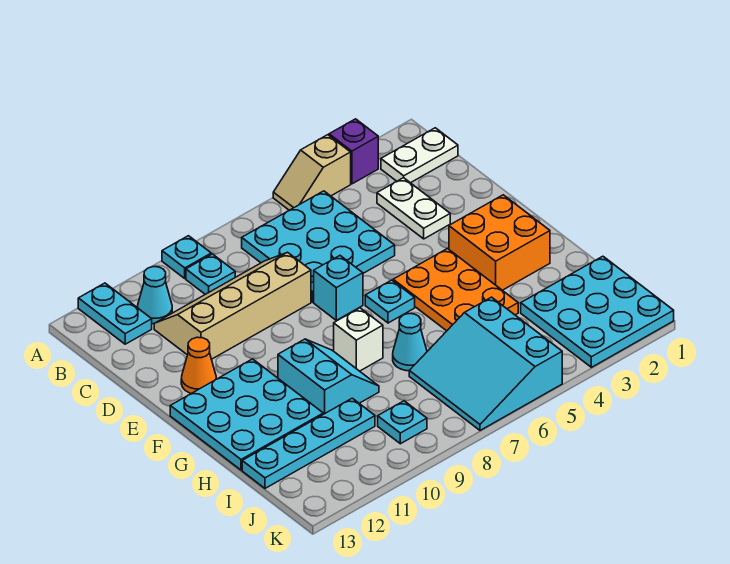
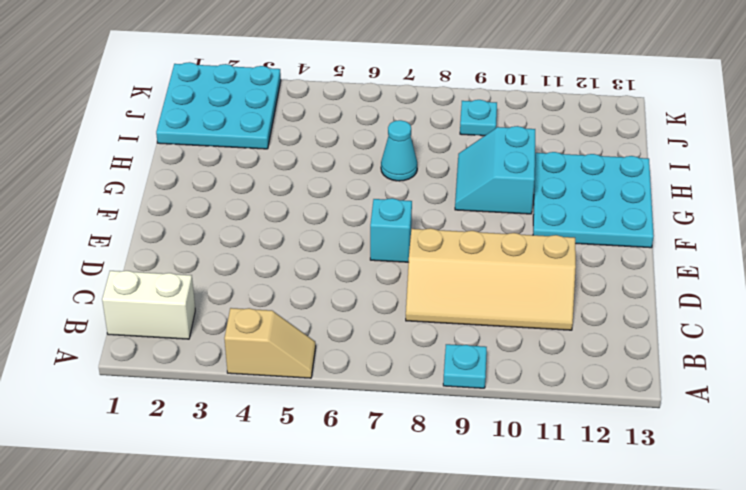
white brick B1:B2 level 1 -> white plate B1:B2 level 1
none -> purple brick A3 level 1
none -> cyan plate A12:B12 level 1
none -> cyan plate B5:D7 level 1

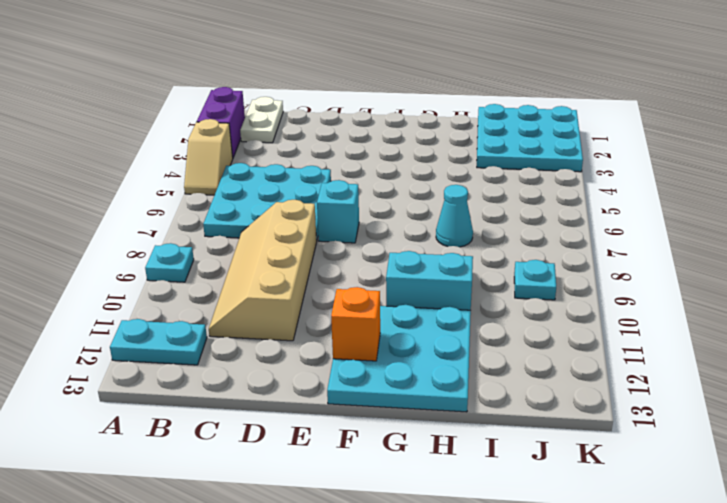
purple brick A2:A3 level 1 -> purple brick A3 level 1
orange brick F12 level 2 -> none
none -> cyan plate B9 level 1
none -> cyan cone B11 level 1
none -> white plate C3:D3 level 1

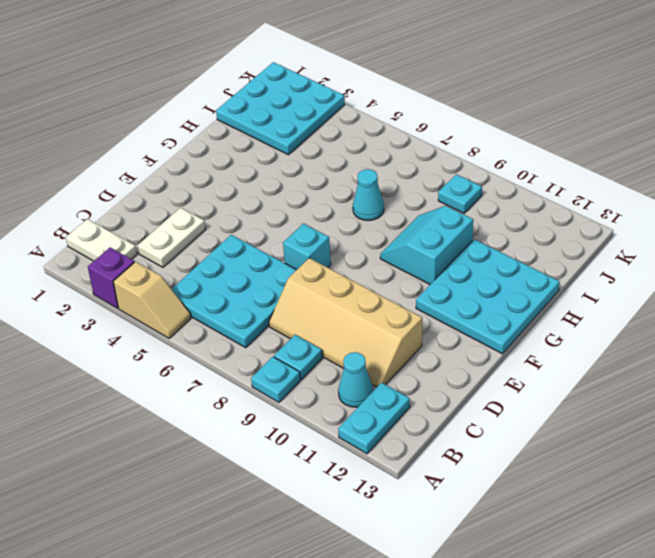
none -> orange cone E12 level 1
none -> orange brick F2:G3 level 1
none -> orange plate F4:H5 level 1

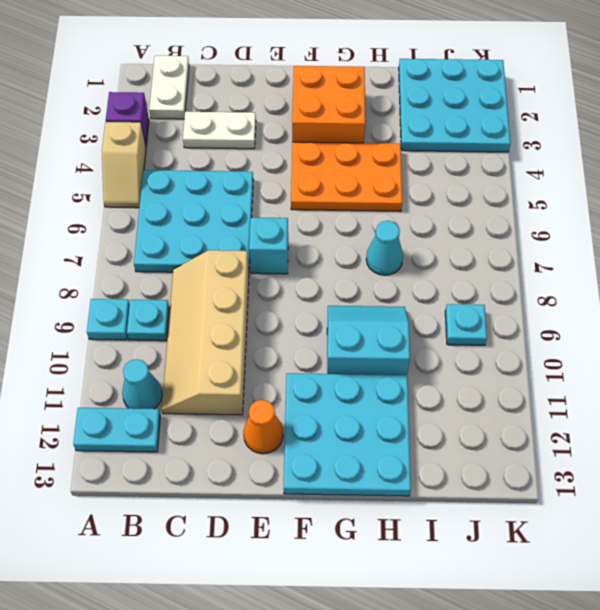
none -> cyan plate F6 level 1
none -> white brick G8 level 1
none -> cyan slope I5:K7 level 1 top 5

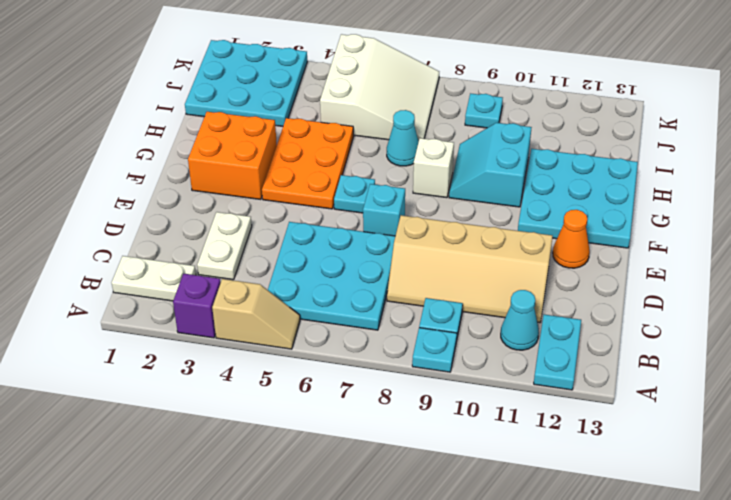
white slope I5:K7 level 1 top 5 -> cyan slope I5:K7 level 1 top 5
none -> cyan plate I10:I13 level 1

